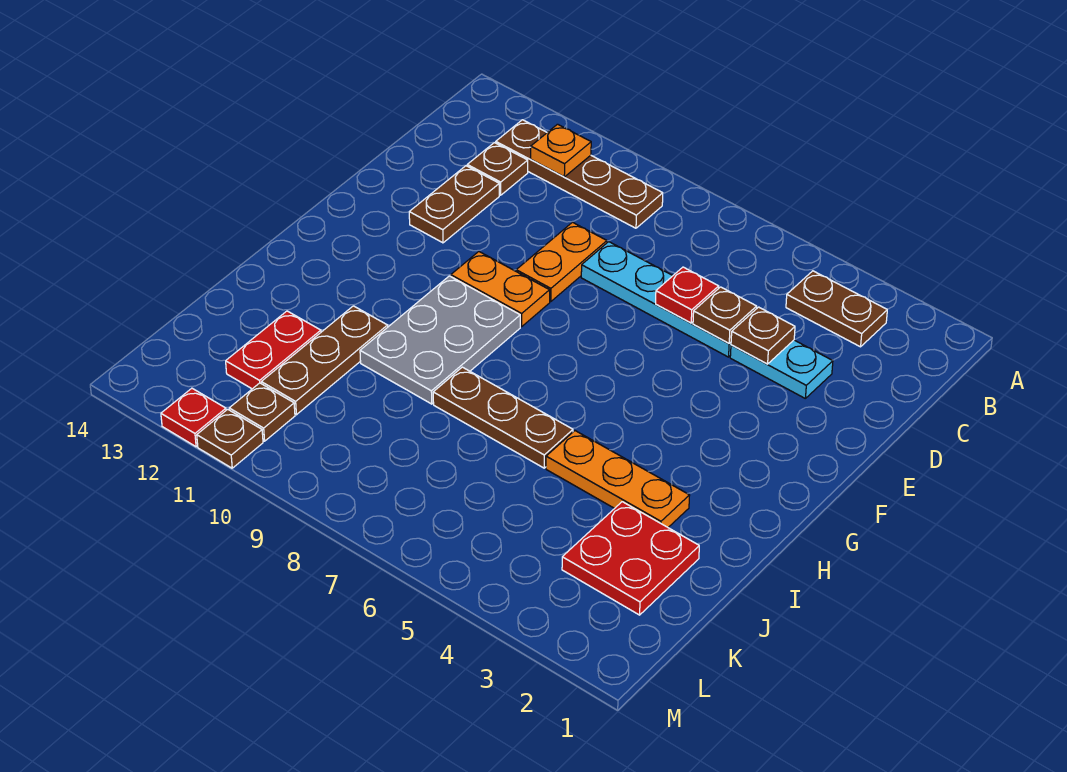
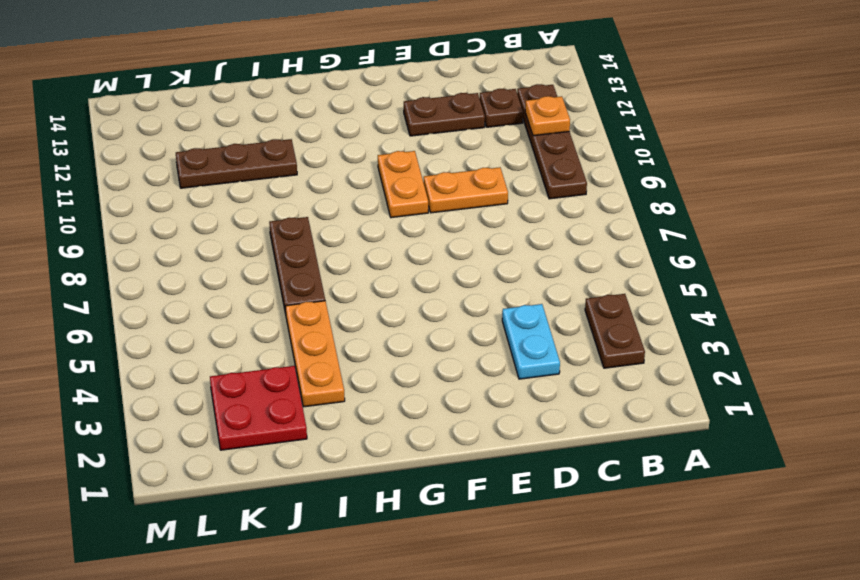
none -> cyan plate D5:D8 level 1
none -> grey plate G9:I10 level 1
none -> red plate J12:K12 level 1

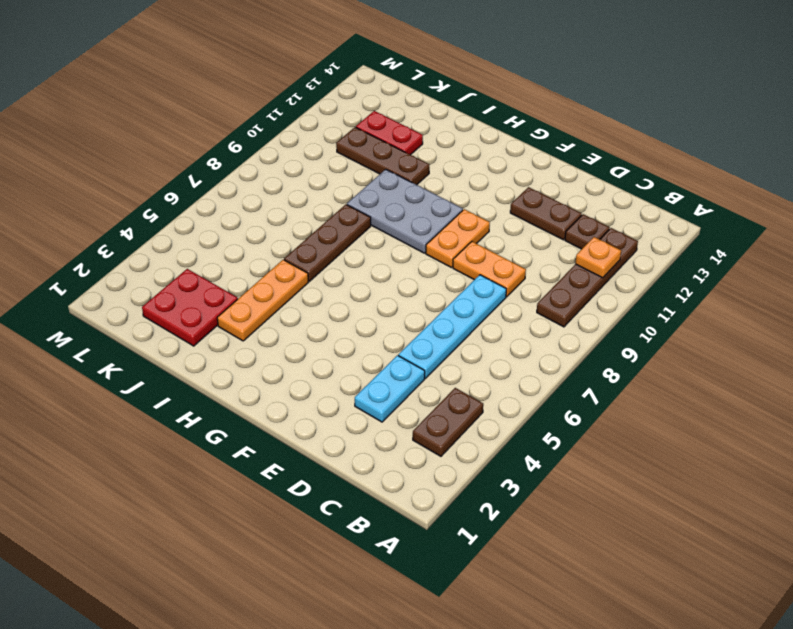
none -> brown plate L11 level 1
none -> brown plate M11 level 1
none -> red plate M12 level 1

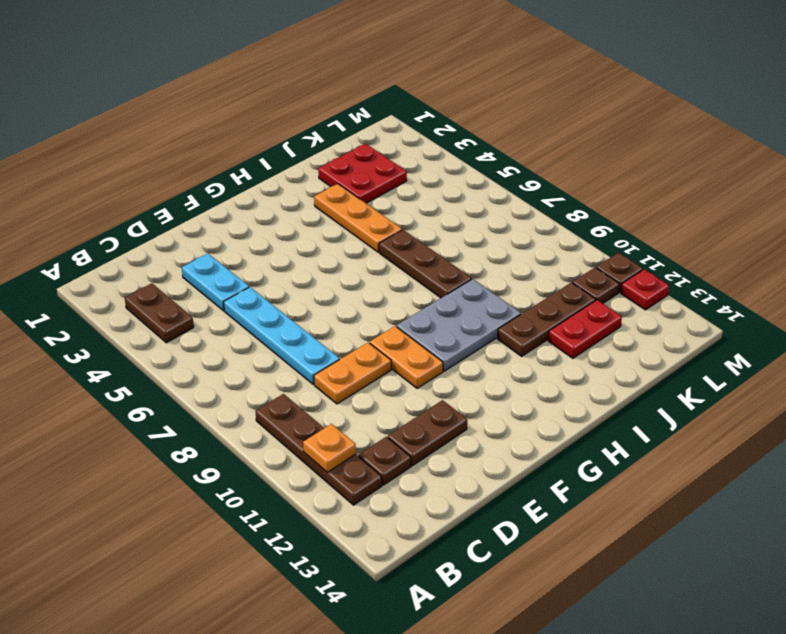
none -> brown plate D4 level 2
none -> brown plate D5 level 2
none -> red plate D6 level 2

